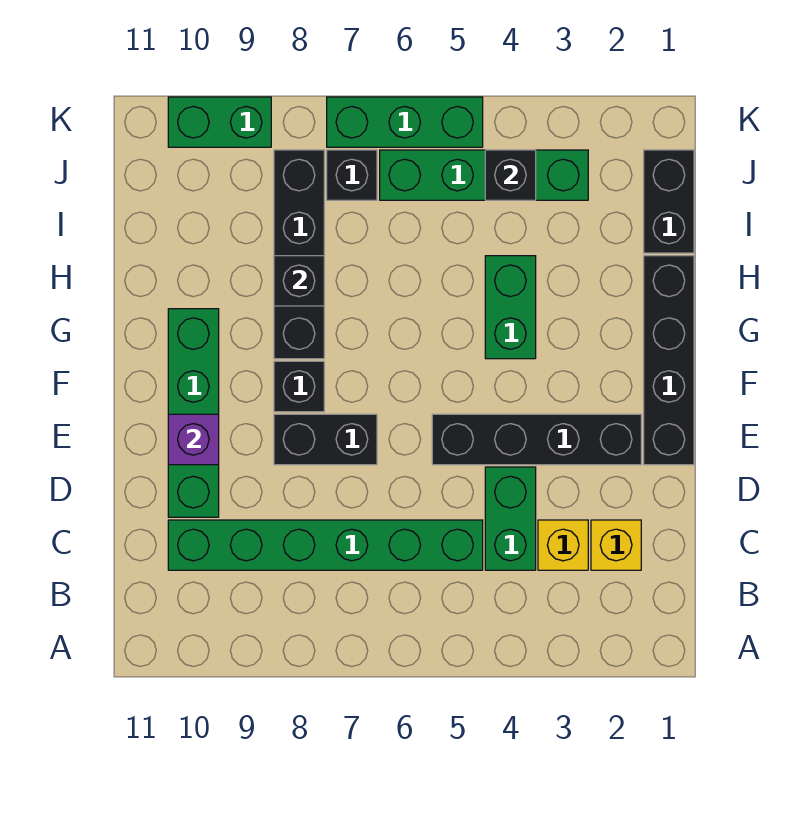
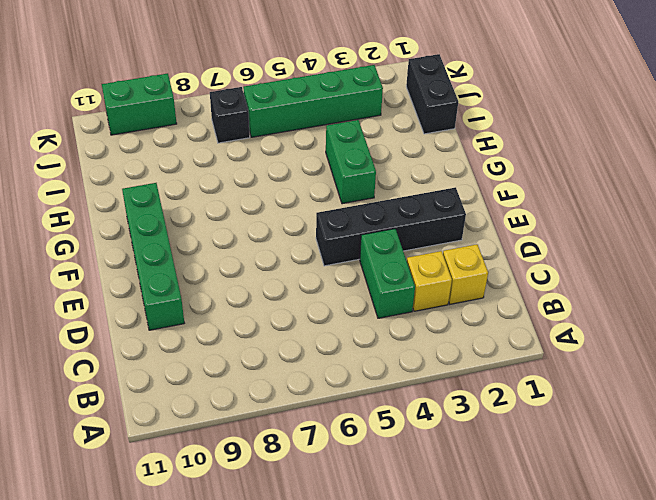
none -> green brick C5:C10 level 1
none -> black brick E1:H1 level 1
none -> black brick E7:E8 level 1

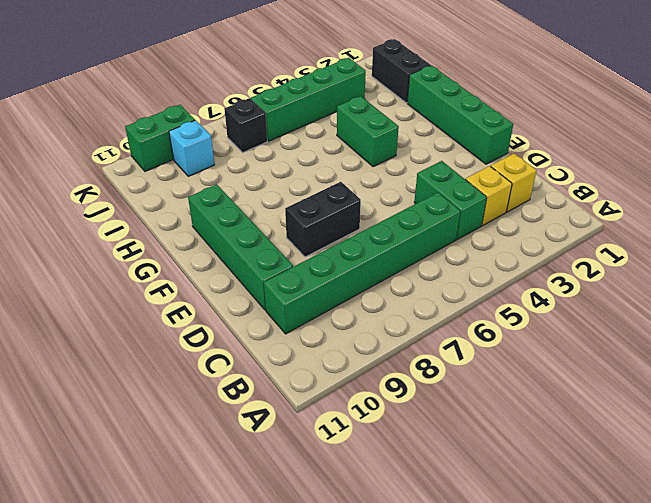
green brick E1:H1 level 1 -> black brick E1:H1 level 1
cyan brick J9 level 1 -> none
none -> black brick E2:E5 level 1
none -> black brick F8 level 1
none -> black brick G8:J8 level 1

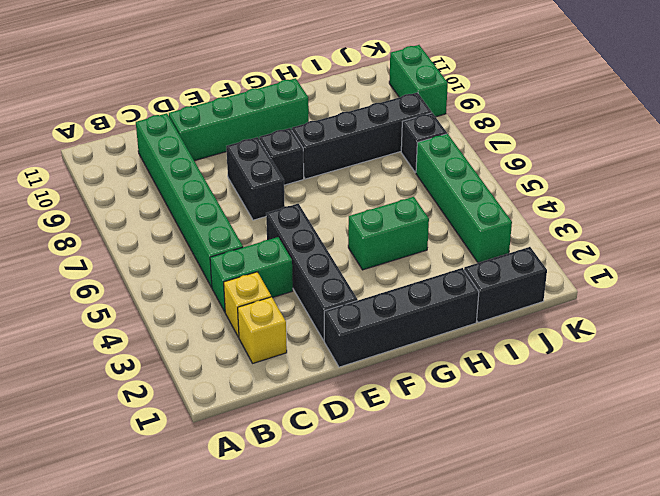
none -> green brick K5:K7 level 1
none -> purple brick E10 level 2
none -> black brick H8 level 2

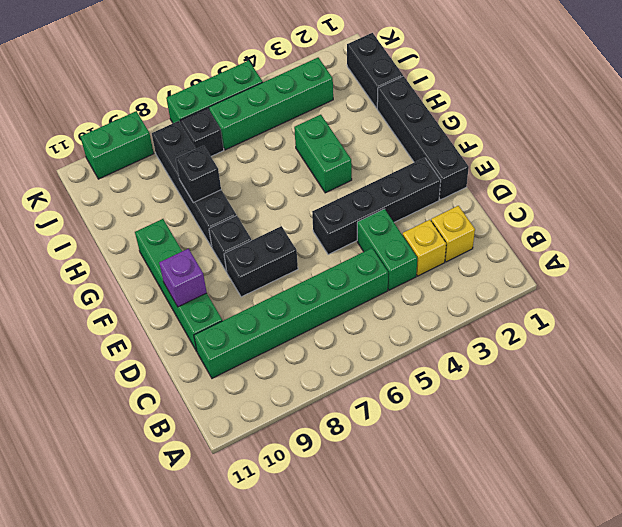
none -> black brick J4 level 2

